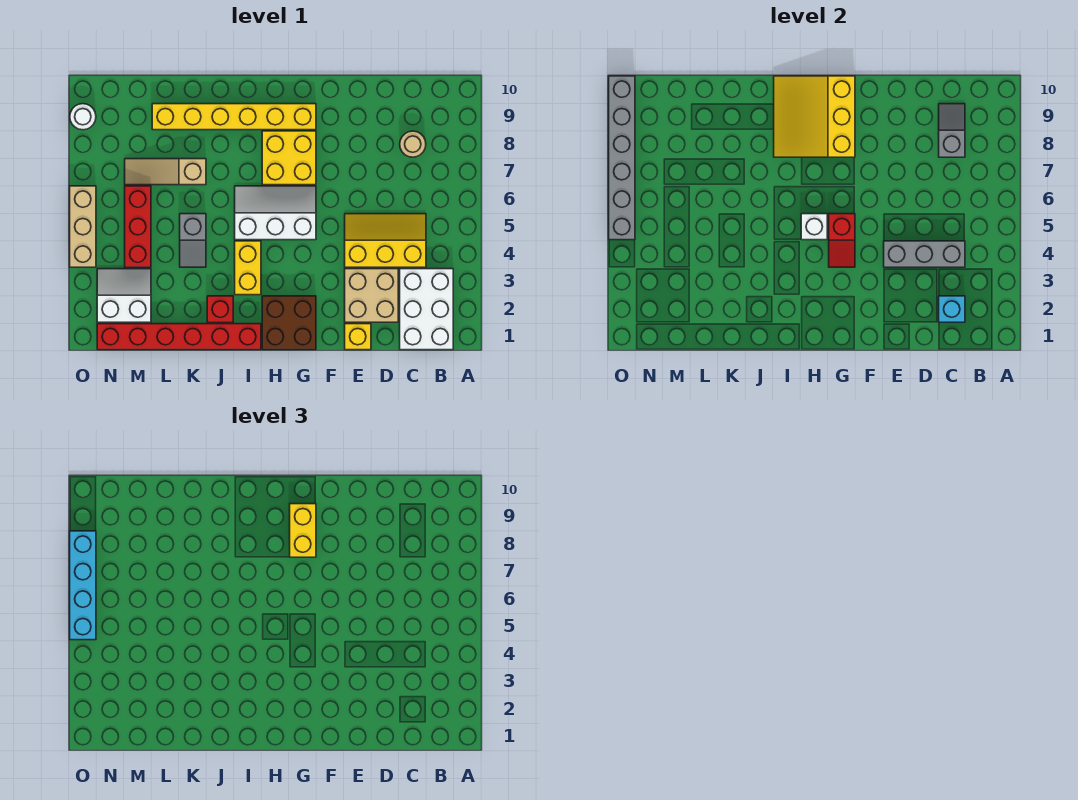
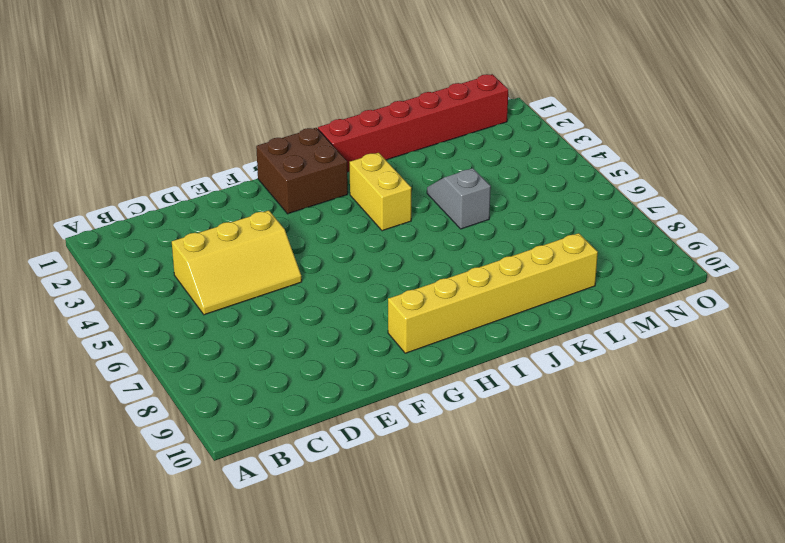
none -> white brick B1:C3 level 1
none -> tan round brick C8 level 1
none -> tan brick D2:E3 level 1

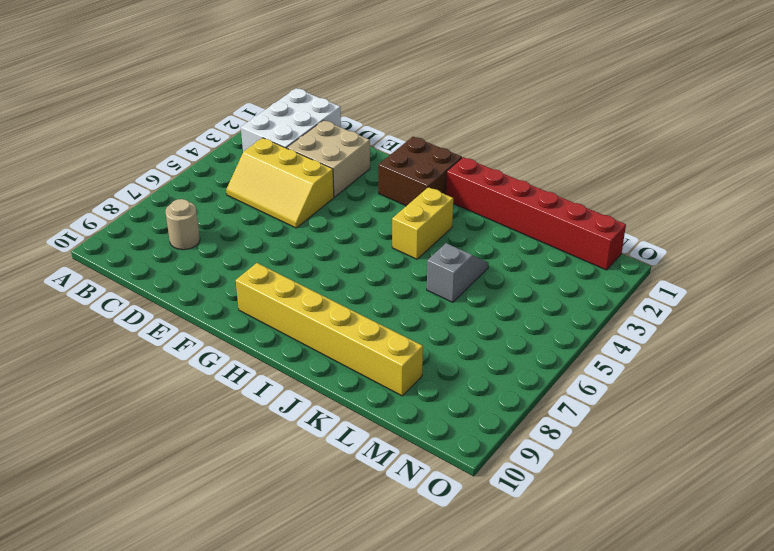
none -> yellow brick E1 level 1
none -> white slope G5:I6 level 1 top 5
none -> yellow brick G7:H8 level 1

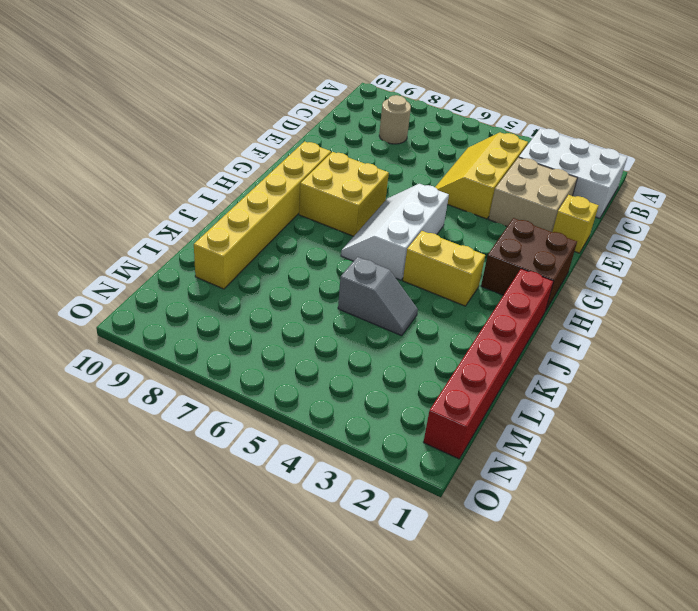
none -> red brick J2 level 1
none -> tan slope K7:M7 level 1 top K
none -> white slope M2:N3 level 1 top 2

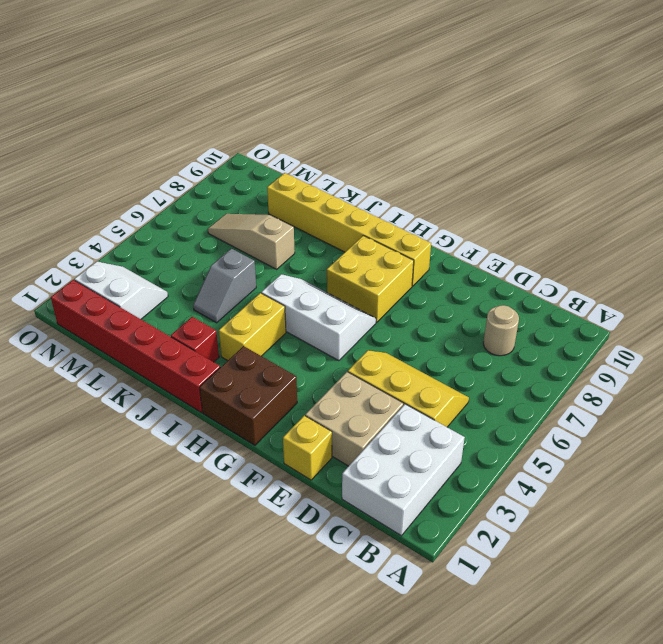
none -> red brick M4:M6 level 1
none -> tan brick O4:O6 level 1
none -> white round brick O9 level 1

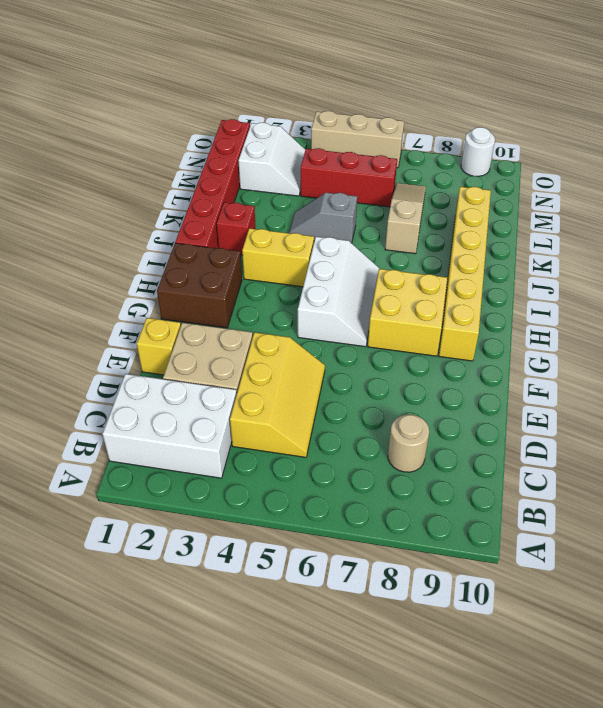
none -> cyan brick C2 level 2
none -> grey brick C4:E4 level 2
none -> grey slope C8:C9 level 2 top 8

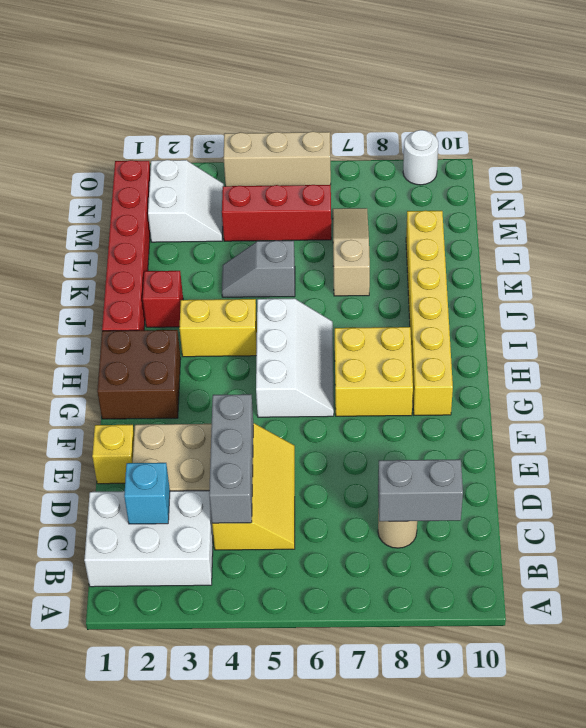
grey brick C8:C9 level 2 -> grey slope C8:C9 level 2 top 8
none -> red slope G4:G5 level 2 top 5
none -> yellow slope G8:I10 level 2 top G
none -> white brick H5 level 2

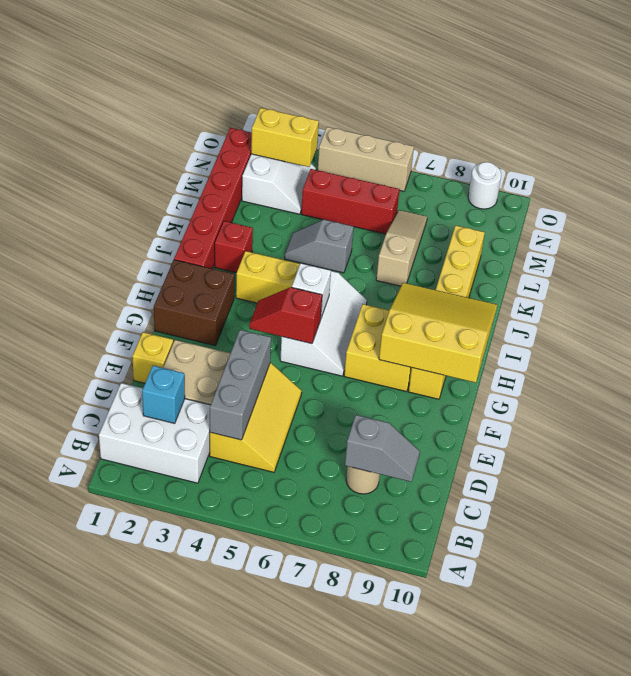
yellow brick N2:N3 level 2 -> yellow brick G8:G9 level 3
none -> grey brick O5:O10 level 2
none -> cyan brick O5:O8 level 3

